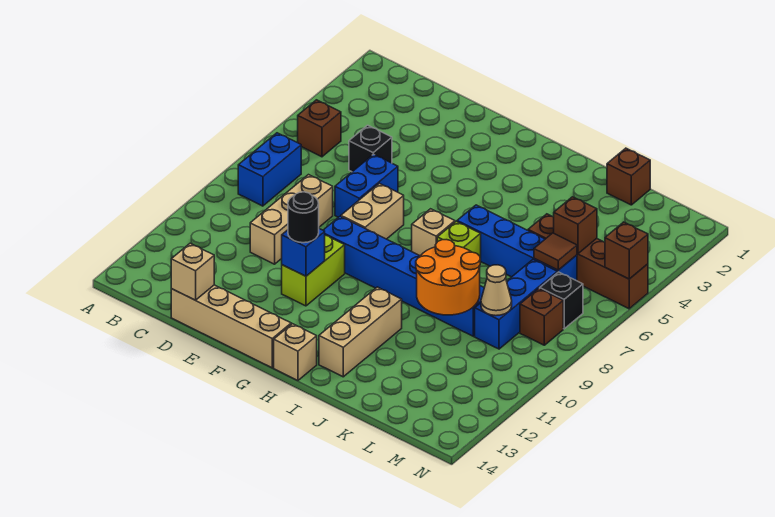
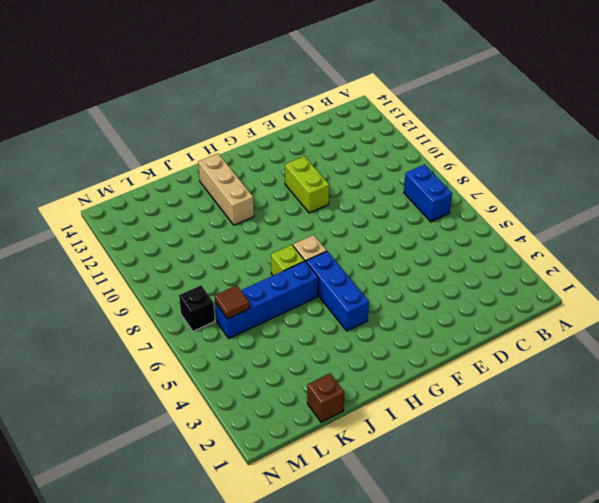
blue brick H4:H6 level 1 -> blue brick L7:L9 level 1
none -> brown brick B5 level 1
none -> black brick D5 level 1
none -> tan brick D8:D10 level 1

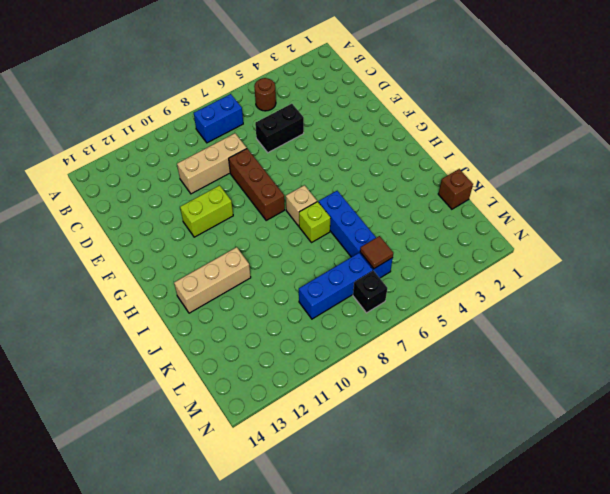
brown round brick B5 level 1 -> brown brick B5 level 1
black brick D5:D6 level 1 -> black brick D5 level 1
brown brick E8:G8 level 1 -> tan brick F7:F8 level 1
none -> tan brick D14:G14 level 1
none -> blue brick E6:E7 level 1
none -> blue brick F9:K9 level 1

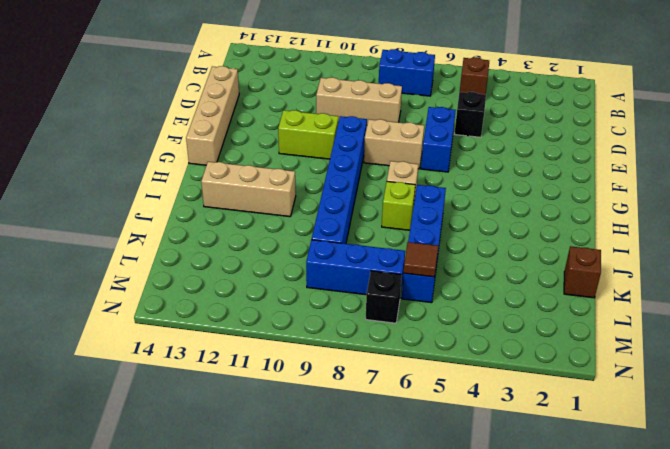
blue brick E6:F6 level 1 -> blue brick E6:E7 level 1
none -> tan brick H14 level 1
none -> brown brick K5:N5 level 1
none -> brown brick M8 level 1

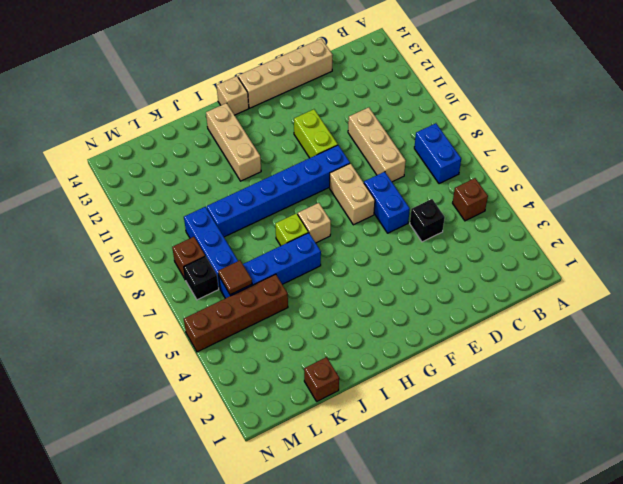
none -> tan brick D14 level 2
none -> blue brick F11 level 2
none -> orange round brick J9:K10 level 2

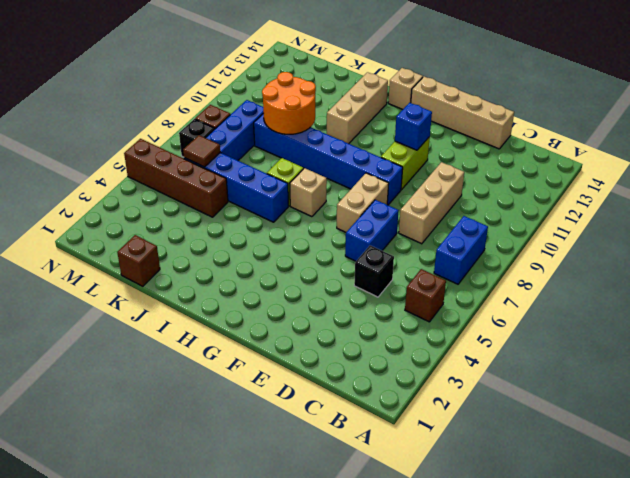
none -> tan brick D14 level 2
none -> brown brick L5 level 2
none -> tan cone L9 level 2

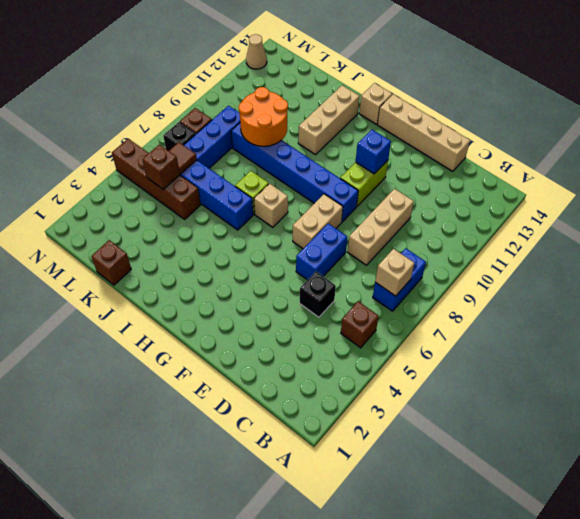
tan brick B7 level 2 -> tan brick D14 level 2
tan cone N13 level 1 -> tan cone L9 level 2
none -> brown brick N5 level 2
none -> black round brick F11 level 3

